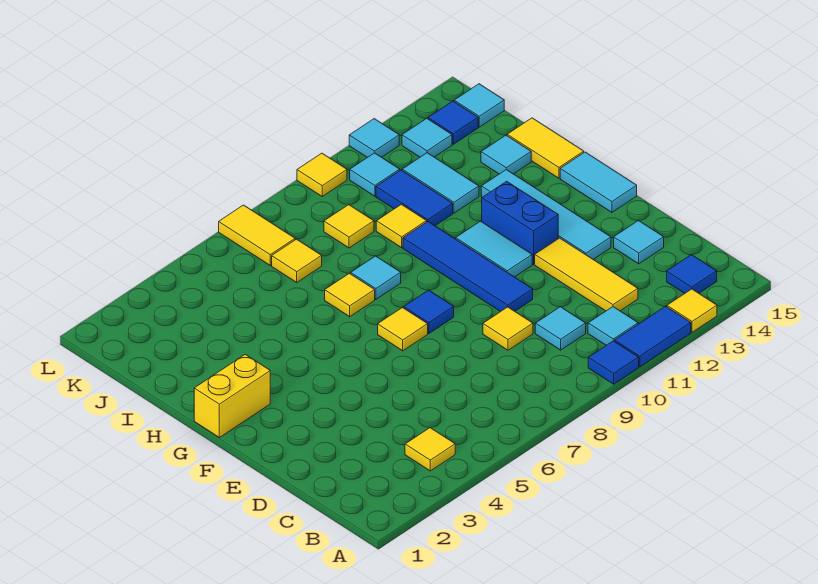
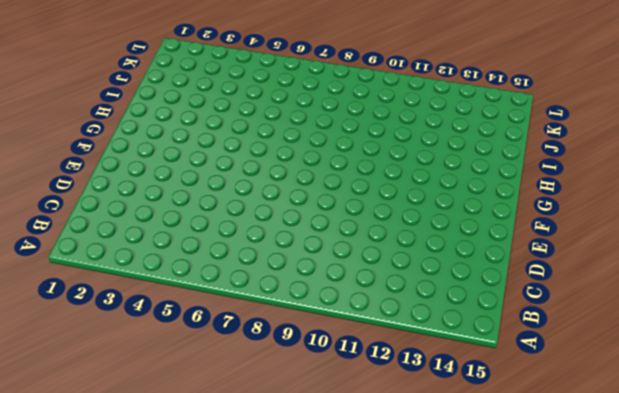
none -> blue tile A10 level 1
none -> blue tile A11:A12 level 1
none -> yellow tile A13 level 1
none -> yellow tile B4 level 1

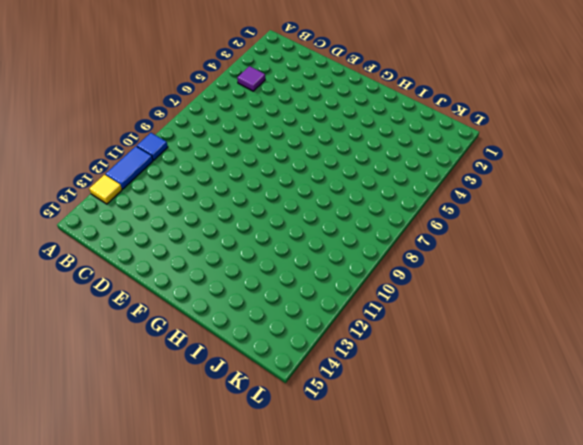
purple tile B4 level 1 -> yellow tile B4 level 1
none -> cyan tile B11 level 1
none -> blue tile B14 level 1
none -> cyan tile C10 level 1
none -> yellow tile C12:E12 level 1

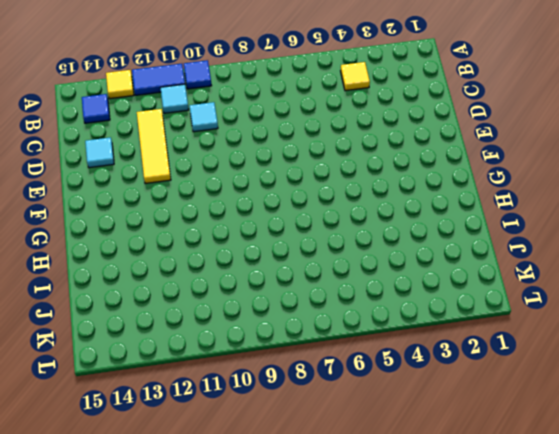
none -> yellow tile D9 level 1
none -> blue tile E10:H10 level 1
none -> cyan tile E13:H13 level 1
none -> yellow tile F7 level 1

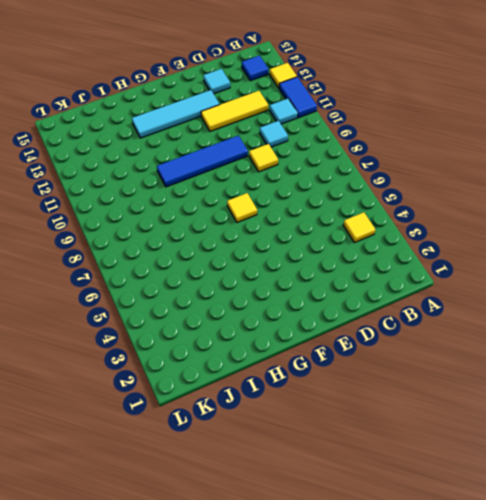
none -> blue tile A10 level 1
none -> blue tile F8 level 1
none -> cyan tile F11:G11 level 1
none -> blue brick F12:G12 level 1

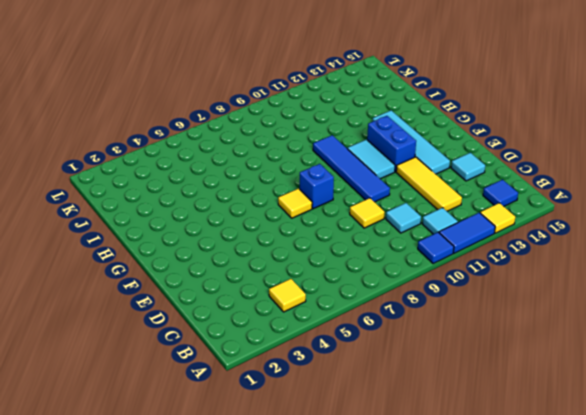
blue brick F8 level 1 -> blue tile F8 level 1
none -> cyan tile F15:G15 level 1
none -> yellow brick G1:G2 level 1
none -> yellow tile H7 level 1
none -> cyan tile H8 level 1

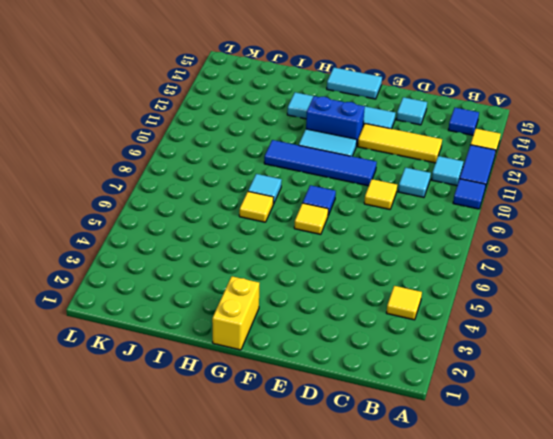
none -> yellow tile H15:I15 level 1
none -> yellow tile I10 level 1
none -> blue tile I11:J11 level 1
none -> cyan tile I12:J12 level 1

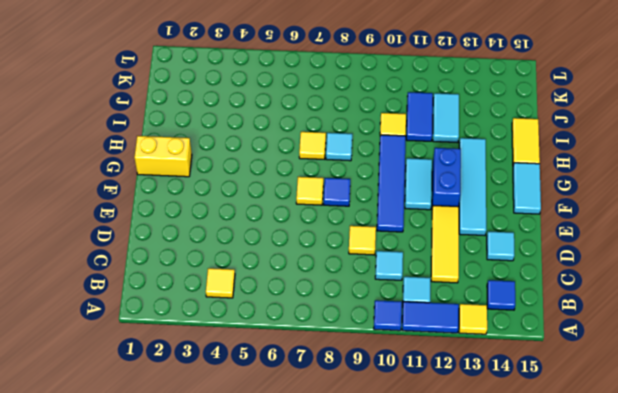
none -> cyan tile I14 level 1
none -> yellow tile J7 level 1
none -> yellow tile J9 level 1
none -> yellow tile K7:L7 level 1

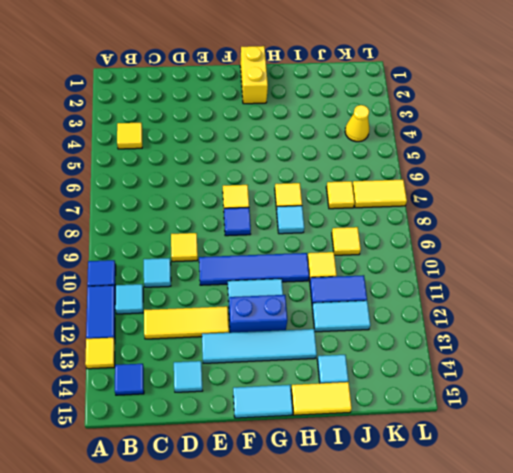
yellow cone K4 level 1 -> none
none -> cyan tile K11 level 1
none -> cyan tile K13 level 1
none -> blue tile K14 level 1
none -> cyan tile K15 level 1

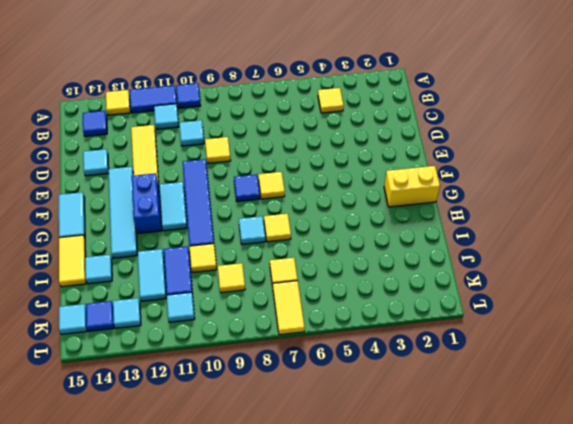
none -> yellow tile L10 level 1
none -> cyan tile L12 level 1

